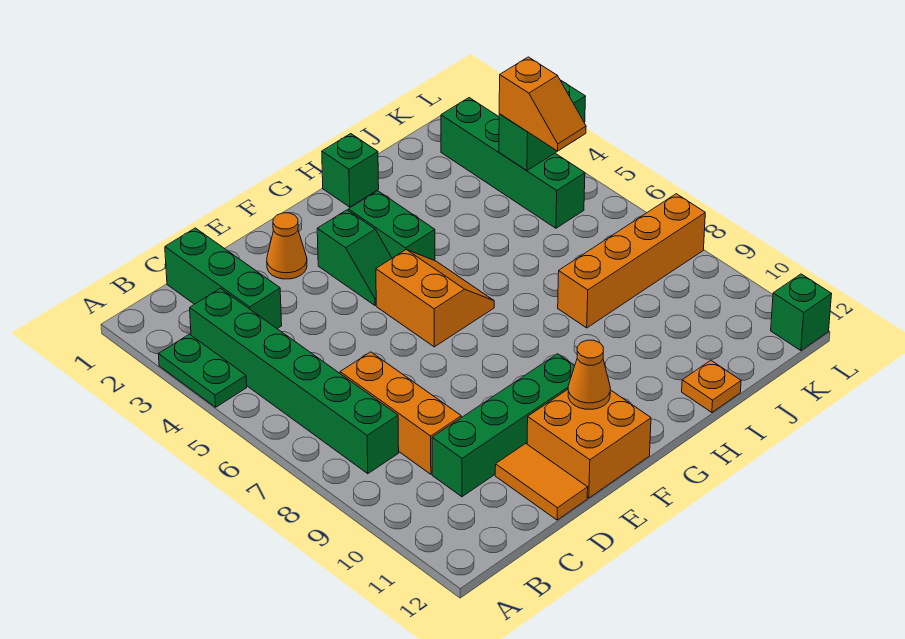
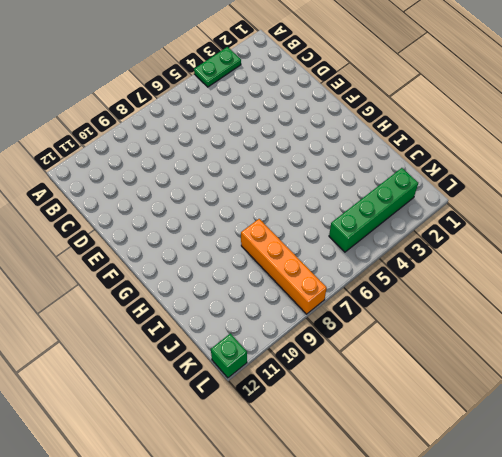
none -> green brick B3:B8 level 1
none -> green brick C1:C3 level 1
none -> orange brick C7:C9 level 1

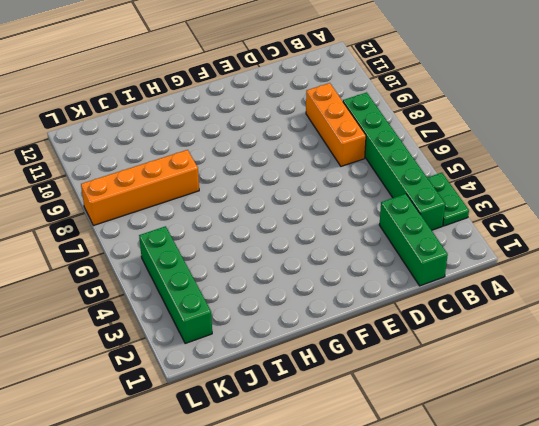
none -> green brick C10:F10 level 1
none -> orange tile D11:D12 level 1
none -> orange cone E2 level 1

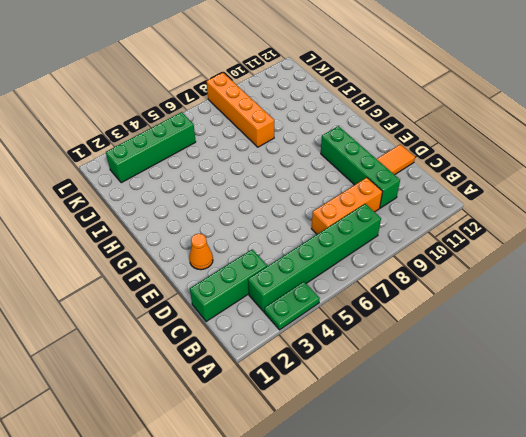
none -> orange brick E11:F12 level 1
none -> green slope F3:F4 level 1 top 3
none -> orange slope F5:G6 level 1 top F

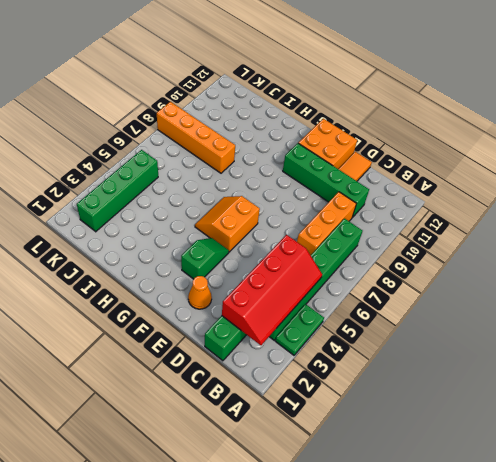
red slope B2:C5 level 2 top C -> none
none -> green brick G3:G4 level 1
none -> green brick H1 level 1
none -> orange plate I12 level 1

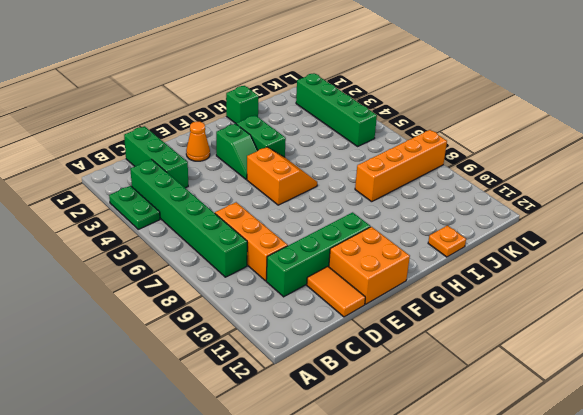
none -> green brick L12 level 1
none -> orange cone F11 level 2
none -> green brick K4:L4 level 2

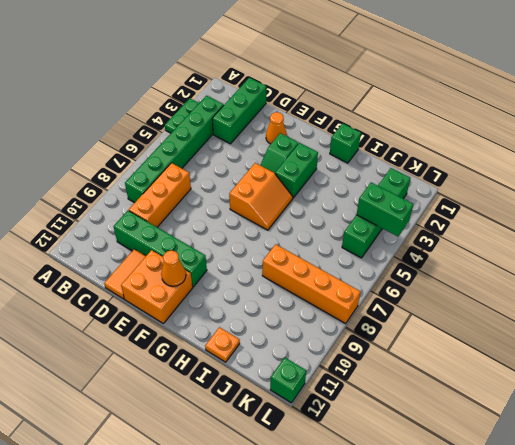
none -> orange slope K4:K5 level 3 top 4

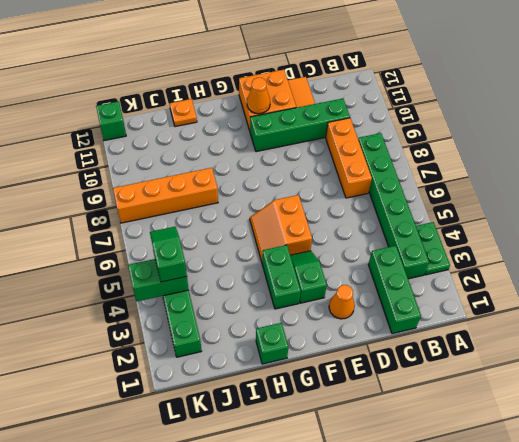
green slope K4:K5 level 3 top 4 -> orange slope K4:K5 level 3 top 4

